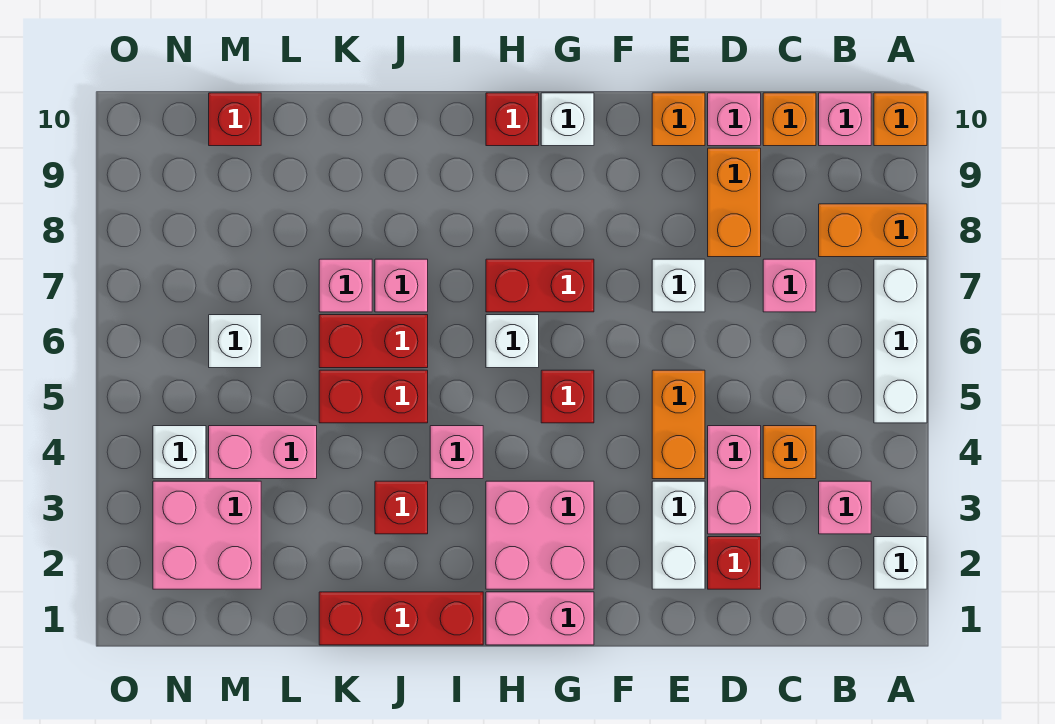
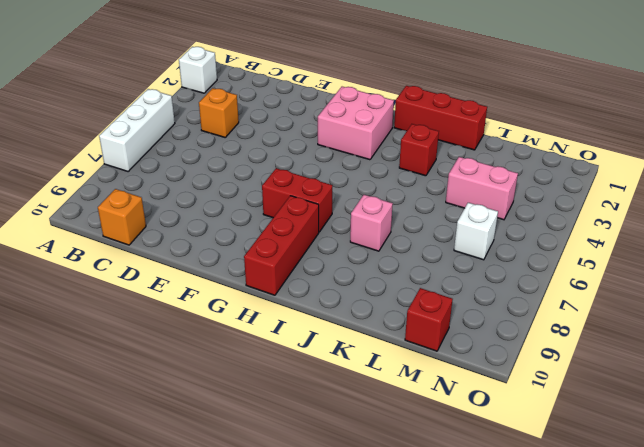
red brick H8:H10 level 1 -> red brick H10 level 1
none -> orange brick A8:B8 level 1
none -> orange brick A10 level 1
none -> pink brick B3 level 1
none -> pink brick B10 level 1

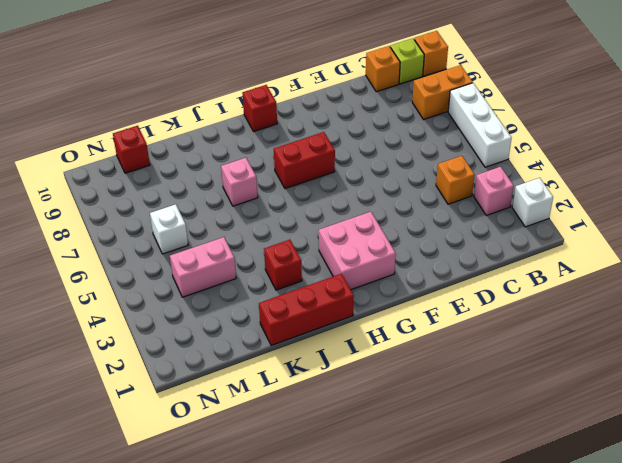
lime brick B10 level 1 -> pink brick B10 level 1
none -> pink brick C7 level 1
none -> red brick D2 level 1
none -> pink brick D3:D4 level 1
none -> orange brick D8:D9 level 1

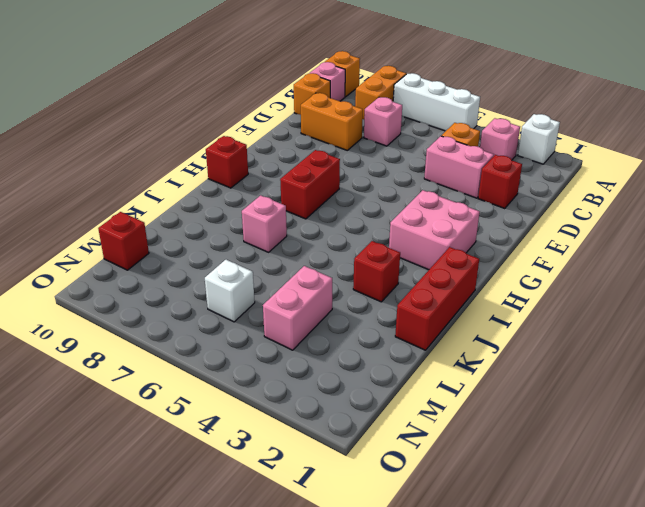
none -> pink brick D10 level 1
none -> white brick E2:E3 level 1
none -> orange brick E4:E5 level 1
none -> white brick E7 level 1

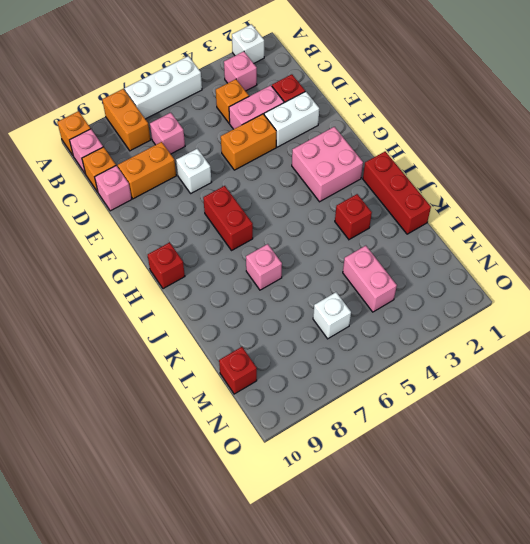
none -> orange brick E10 level 1
none -> pink brick G1:H1 level 1
none -> red brick G5 level 1
none -> white brick G10 level 1

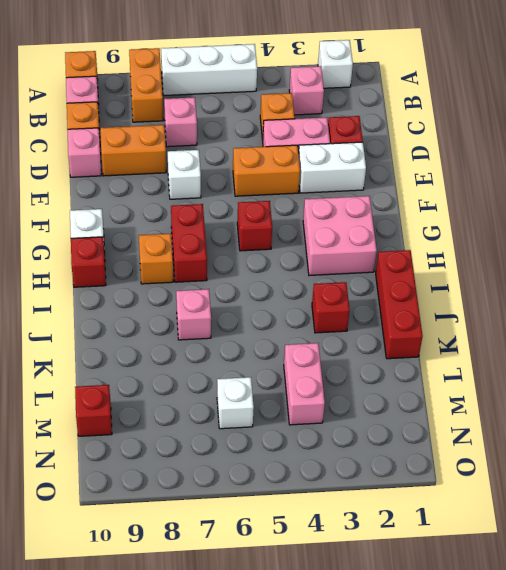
orange brick H8 level 1 -> orange brick E10 level 1
none -> pink brick G1:H1 level 1
none -> white brick H6 level 1
none -> pink brick I4 level 1
none -> red brick J5:K5 level 1

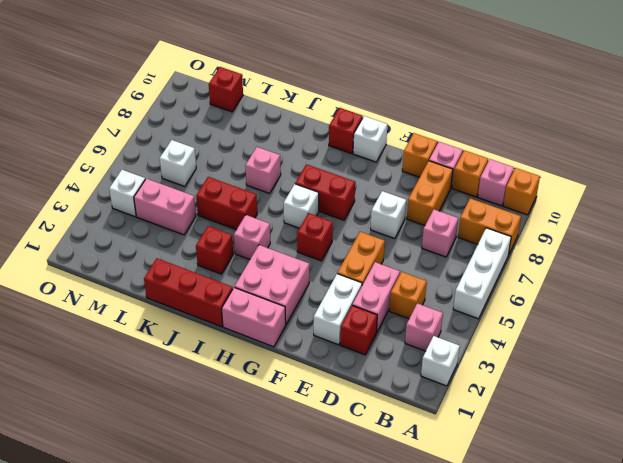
none -> red brick J6:K6 level 1
none -> pink brick K7 level 1
none -> pink brick M2:N3 level 1

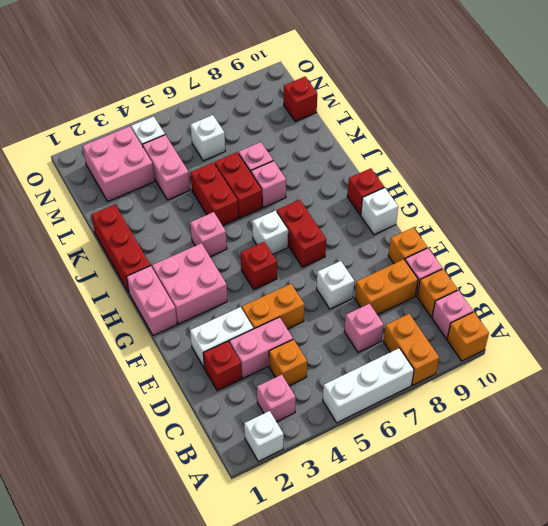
none -> red brick J3 level 1

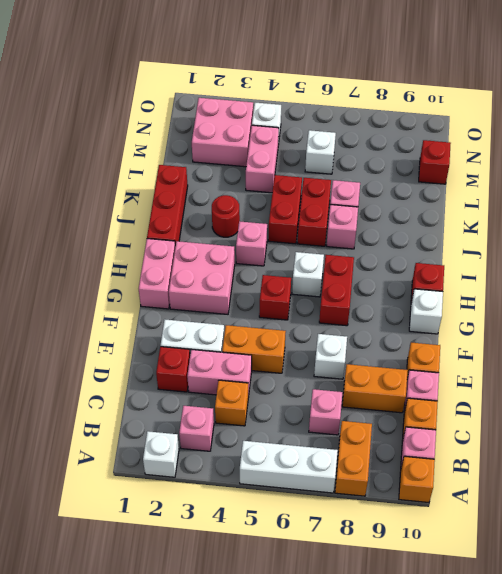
red round brick J3 level 1 -> red brick J3 level 1

